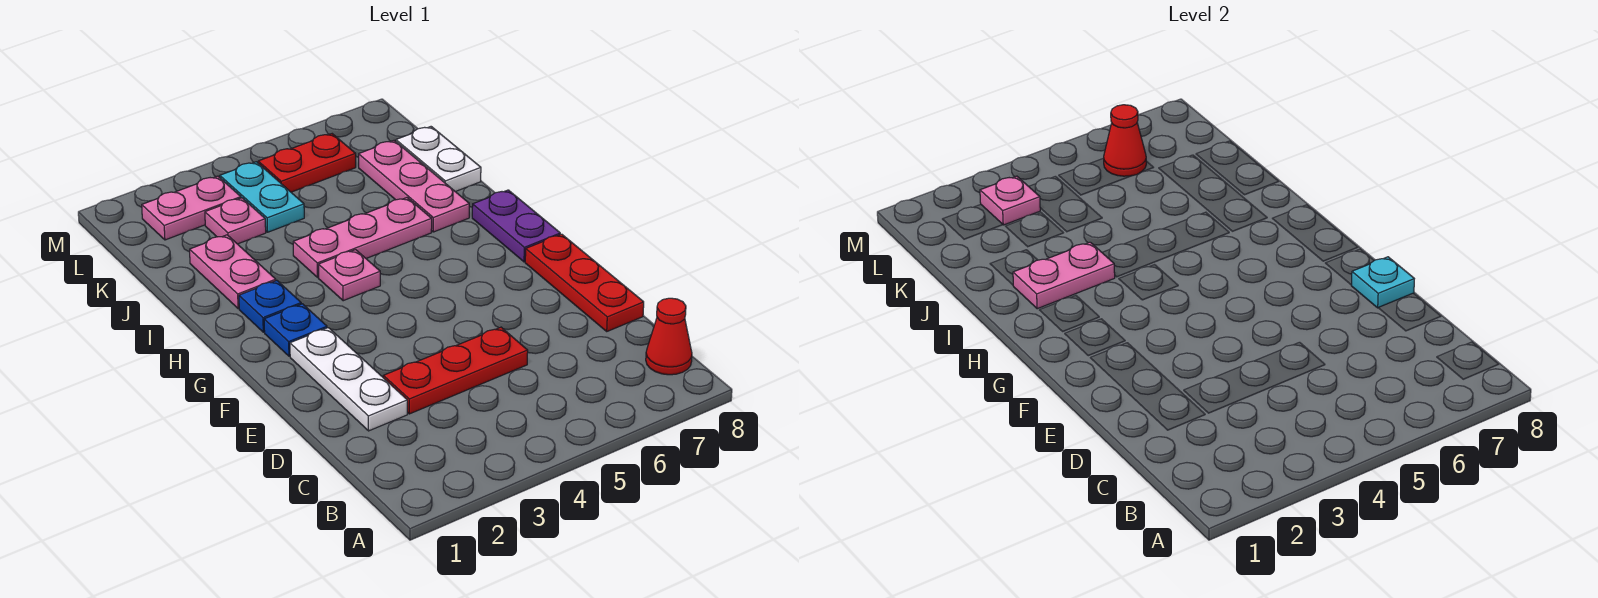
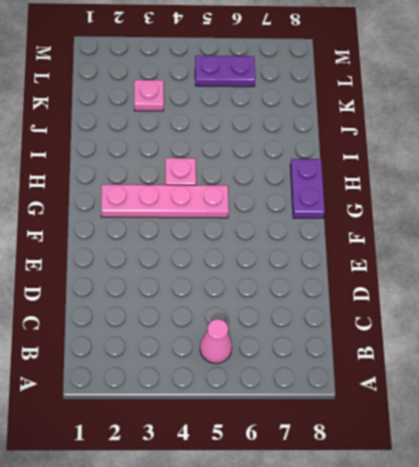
pink cone B5 level 1 -> none
pink plate G2:G5 level 1 -> blue plate G2 level 1
purple plate L5:L6 level 1 -> red plate L5:L6 level 1
none -> red cone B8 level 1
none -> white plate D2:F2 level 1
none -> red plate D3:D5 level 1

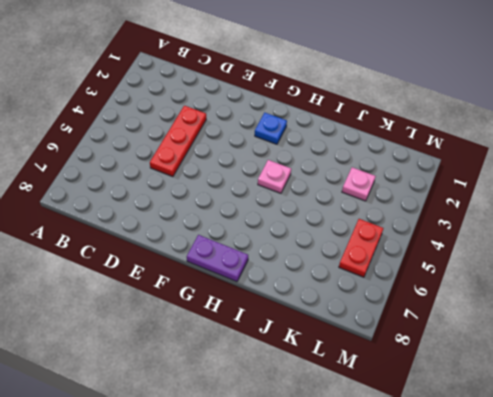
none -> red cone B8 level 1
none -> white plate D2:F2 level 1
none -> red plate D8:F8 level 1

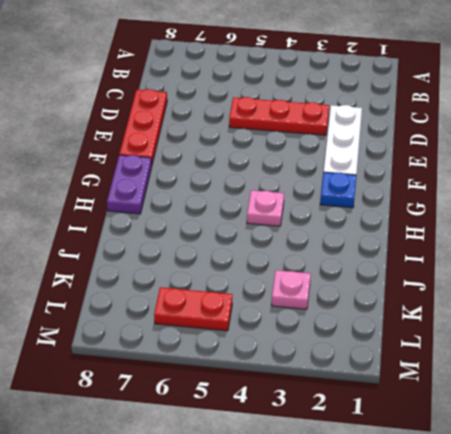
none -> red cone B8 level 1
none -> blue plate H2 level 1
none -> pink plate I2:J2 level 1

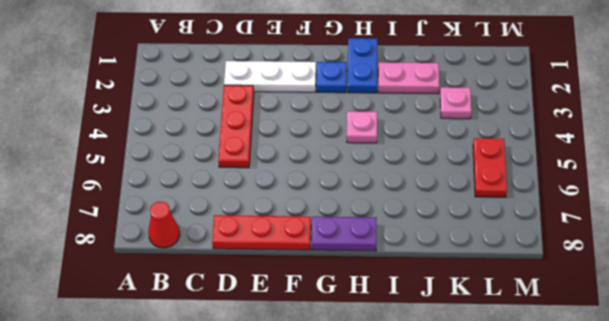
blue plate H1:H2 level 1 -> blue plate H2 level 1
none -> pink plate I4:I6 level 1
none -> pink plate I7:K7 level 1
none -> white plate J8:K8 level 1

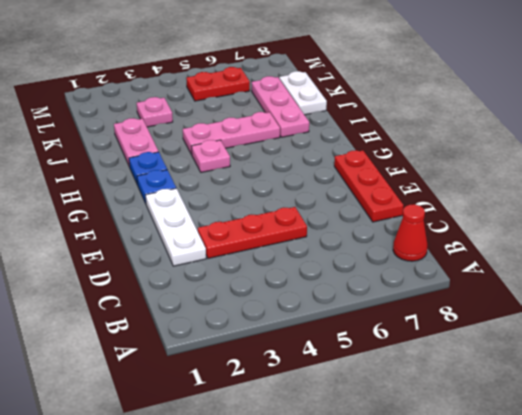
none -> purple plate G8:H8 level 1
none -> cyan plate K4:L4 level 1
none -> pink plate L2:L3 level 1

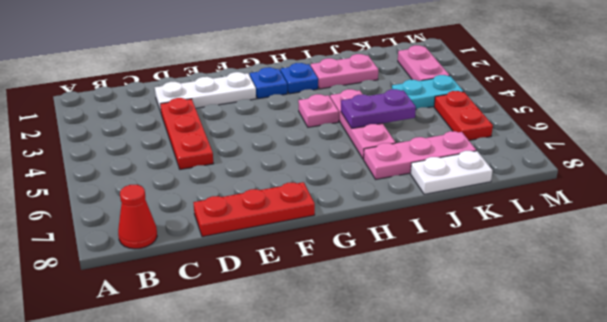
purple plate I5:J5 level 2 -> purple plate G8:H8 level 1
none -> pink plate K3 level 1
none -> cyan plate E8 level 2
none -> pink plate I2:I3 level 2

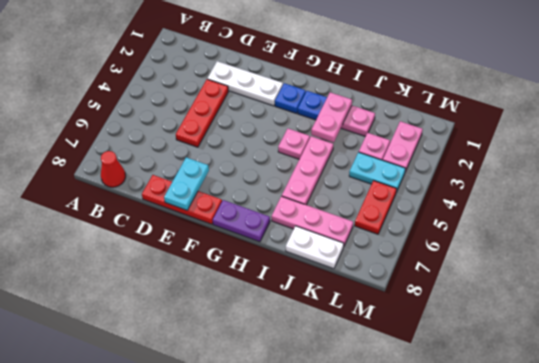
cyan plate E7:E8 level 2 -> cyan plate E8 level 2
none -> pink plate L3 level 2
none -> red cone L6 level 2

